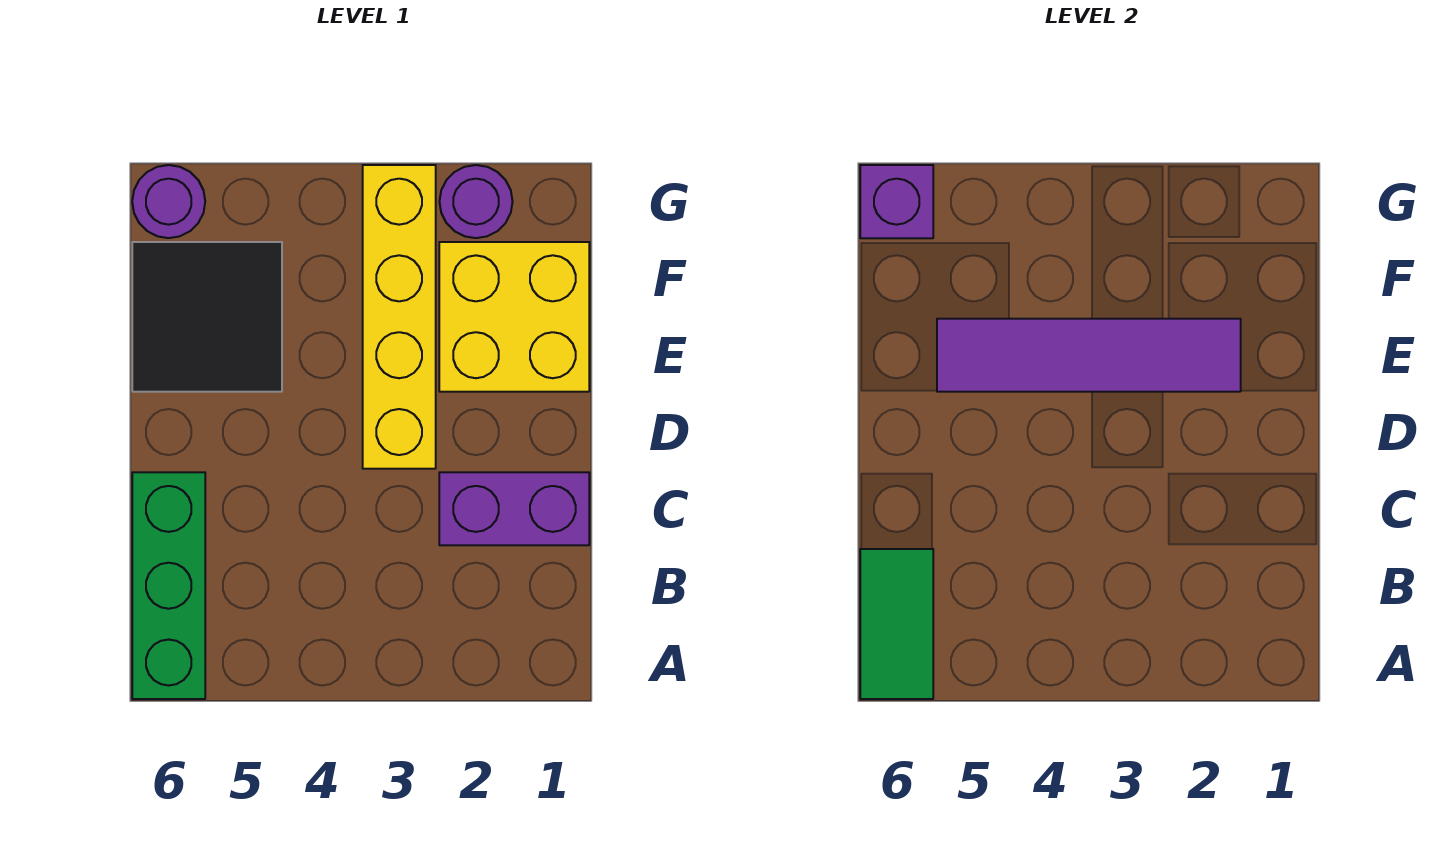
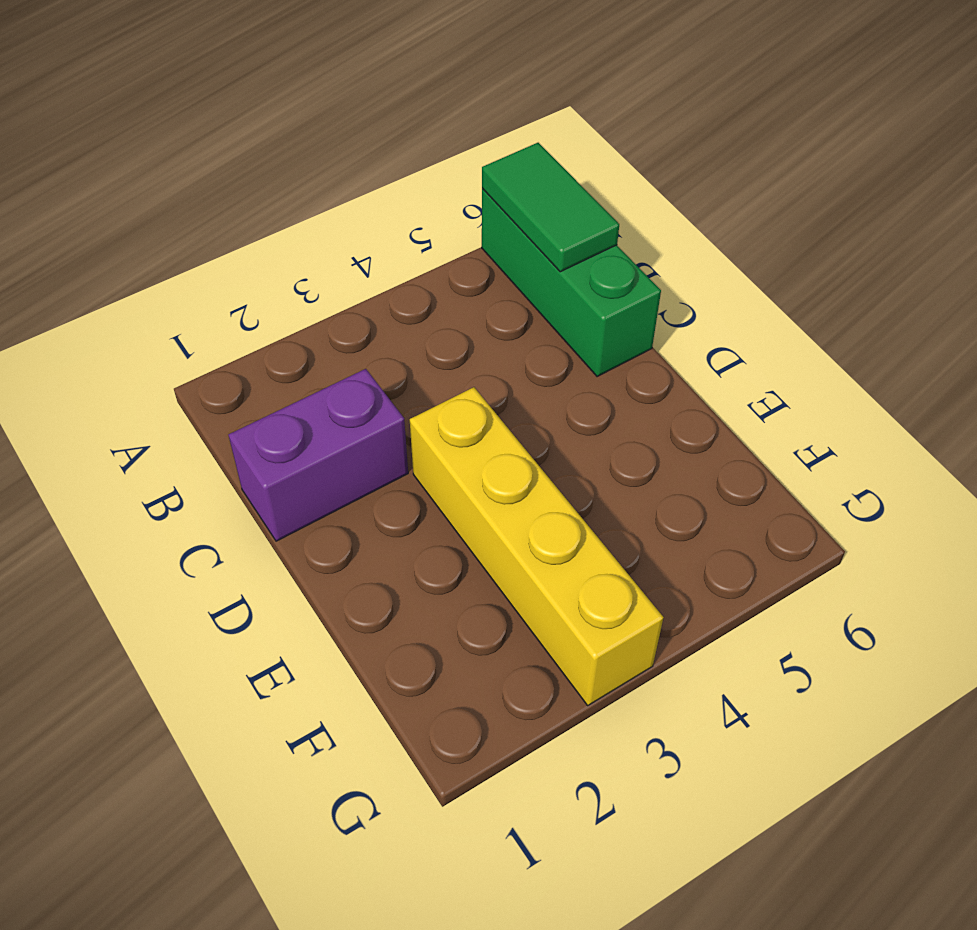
none -> yellow brick E1:F2 level 1
none -> black tile E5:F6 level 1

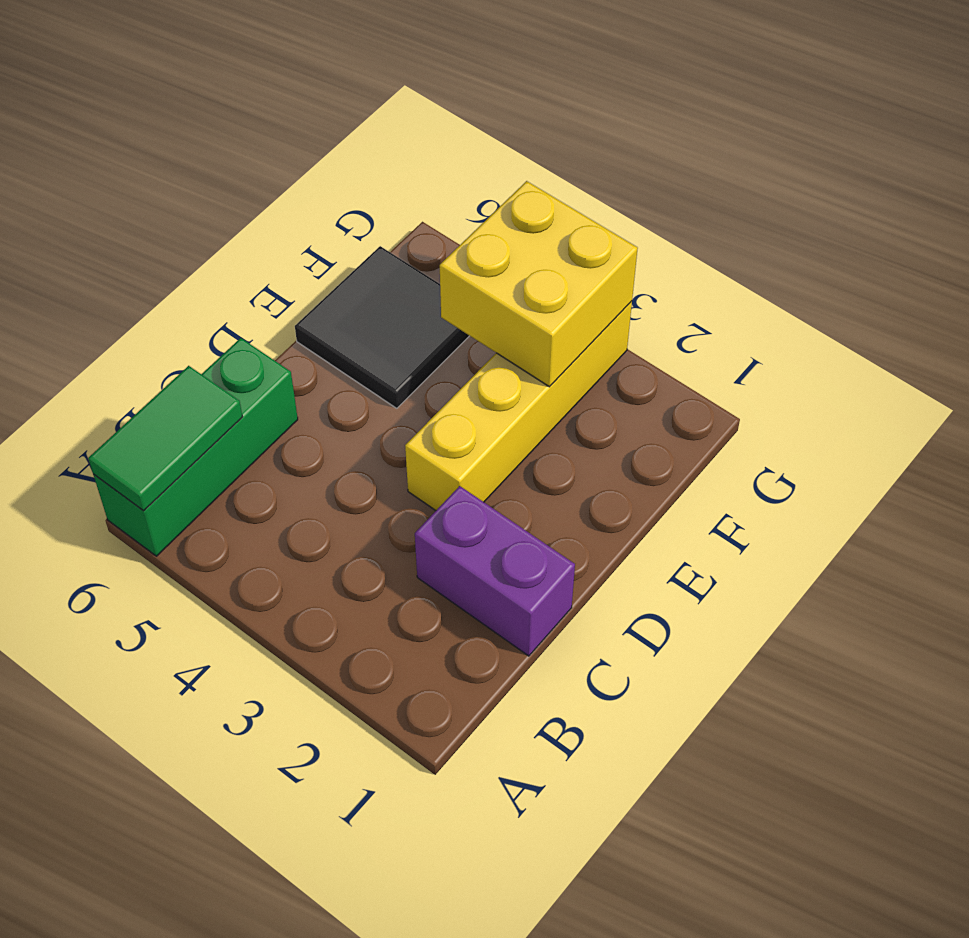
yellow brick F3:G4 level 2 -> yellow brick E1:F2 level 1
none -> purple round brick G2 level 1
none -> purple round brick G6 level 1

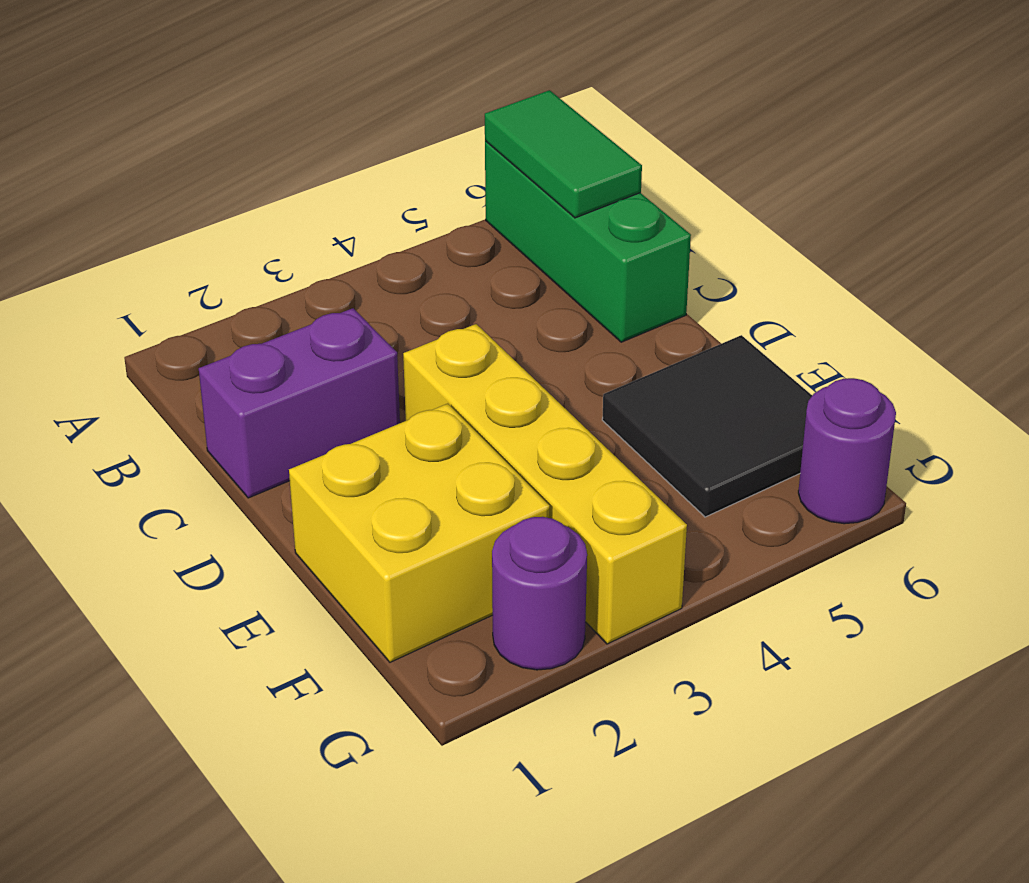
none -> purple tile E2:E5 level 2
none -> purple brick G6 level 2

